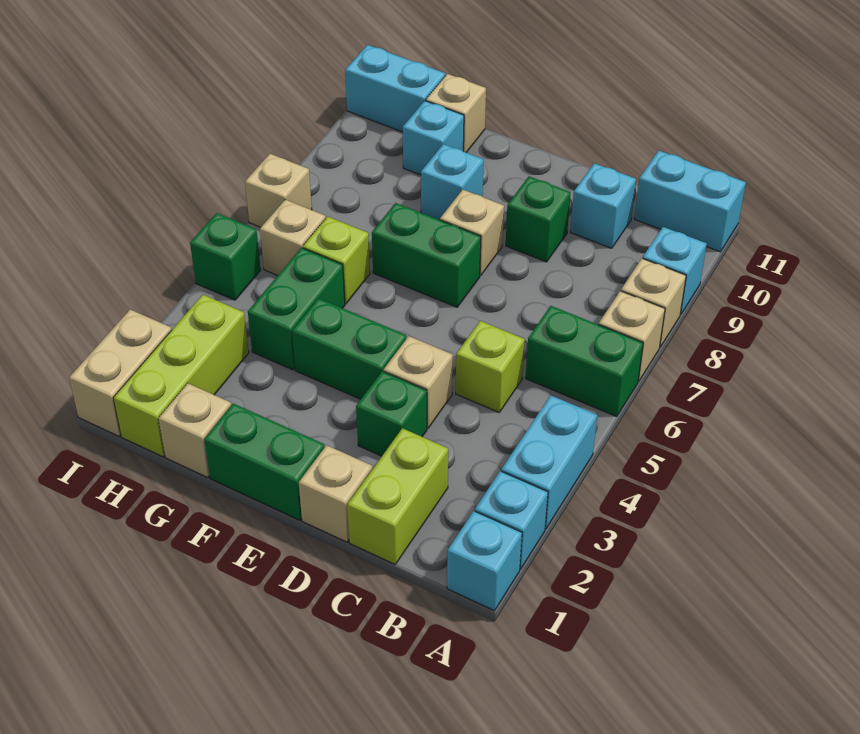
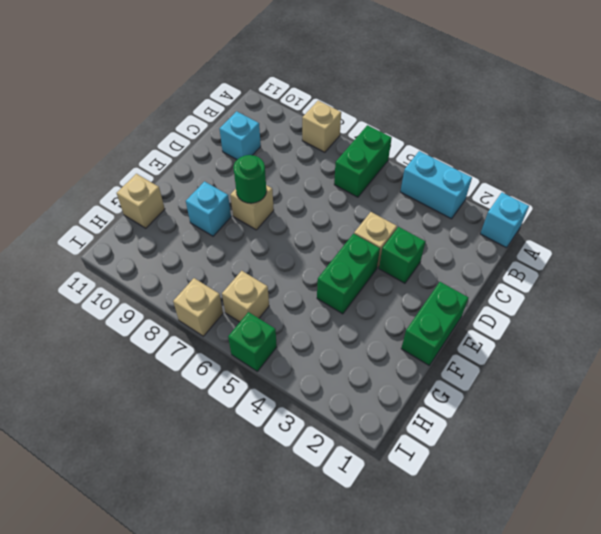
green round brick E8 level 2 -> none
none -> cyan brick A2 level 1
none -> tan brick A7 level 1
none -> cyan brick A9 level 1
none -> cyan brick A11:B11 level 1

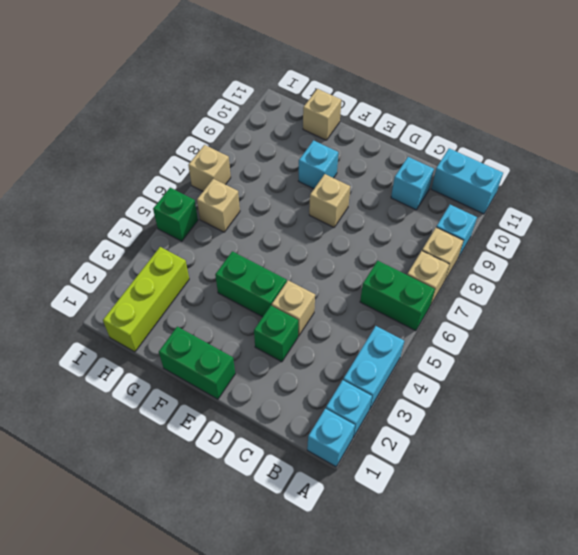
none -> lime brick C1:C2 level 1
none -> lime brick C5 level 1
none -> tan brick D1 level 1
none -> green brick D9 level 1

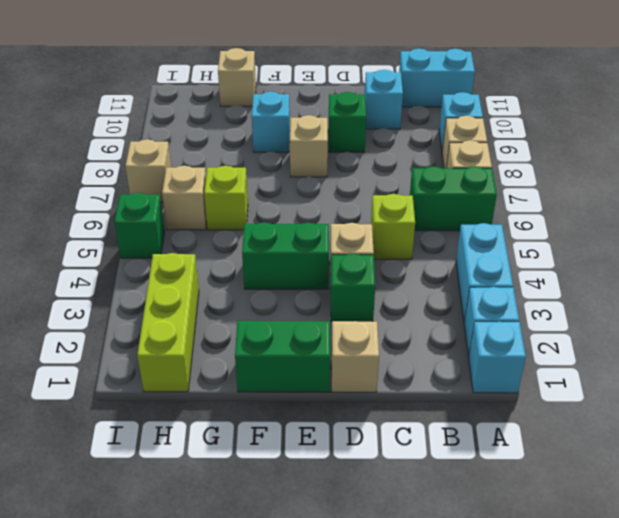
none -> lime brick C1:C2 level 1
none -> green brick E7:F7 level 1
none -> tan brick G1 level 1
none -> green brick G4:G5 level 1

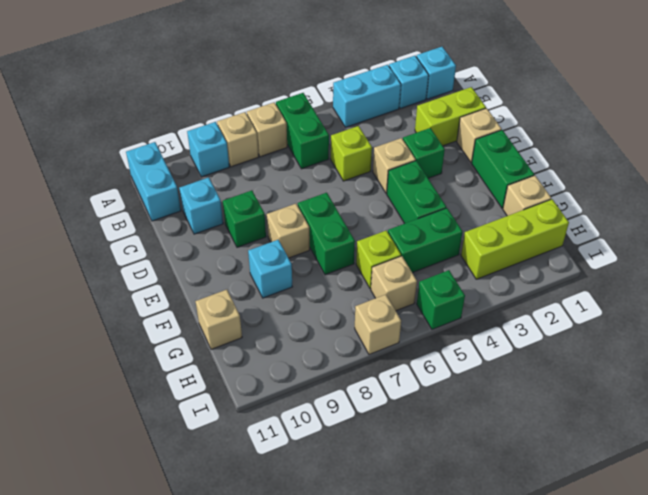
none -> cyan brick G10 level 1
none -> cyan brick H11:I11 level 1
none -> tan brick I1:I2 level 1

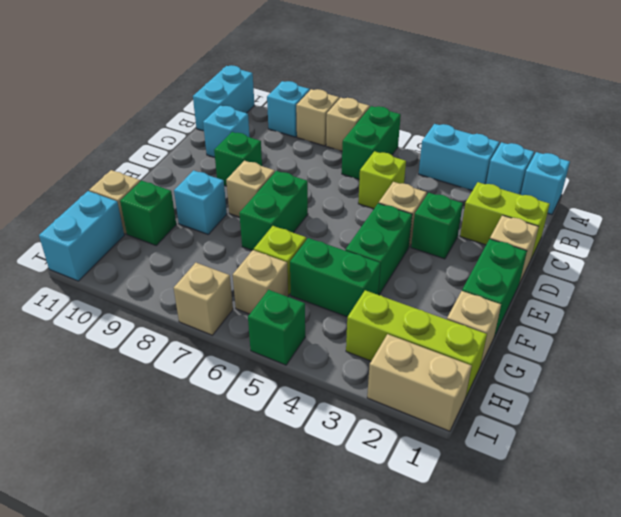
green brick G10 level 1 -> cyan brick G10 level 1

